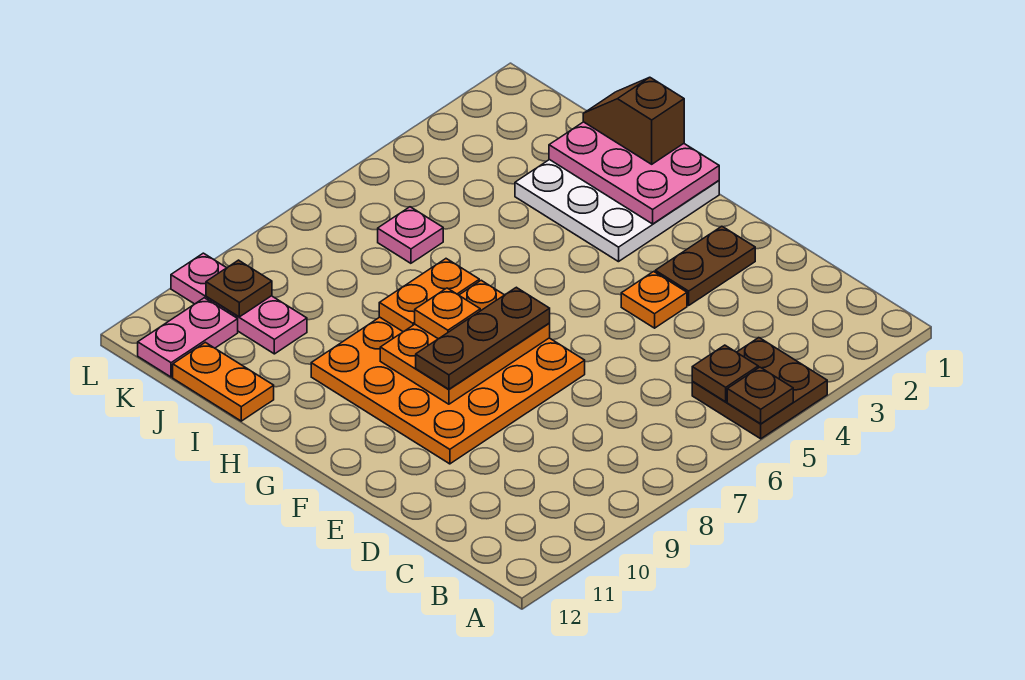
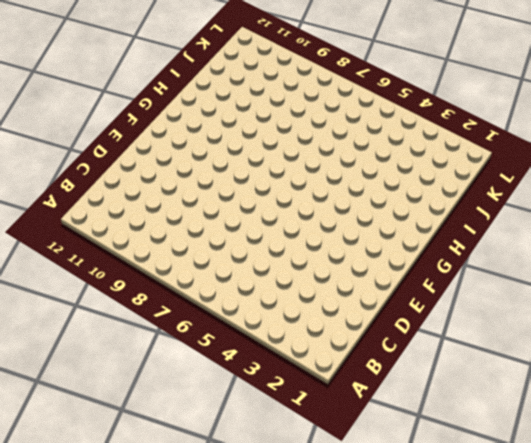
none -> brown plate A4:B5 level 1
none -> brown plate E2:E3 level 1
none -> orange plate E4 level 1

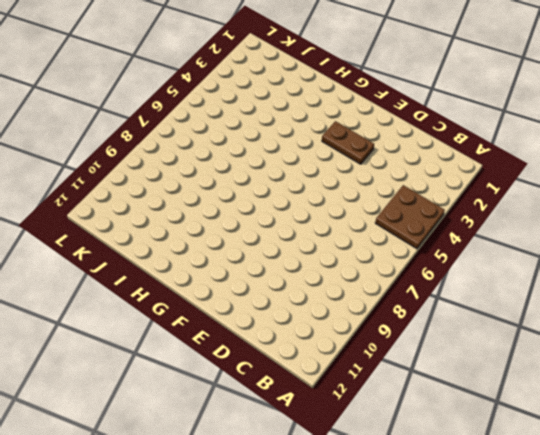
brown plate E3:F3 level 1 -> brown plate E2:E3 level 1
none -> orange plate E4 level 1
none -> orange plate E7:H10 level 1
none -> white plate G1:I3 level 1

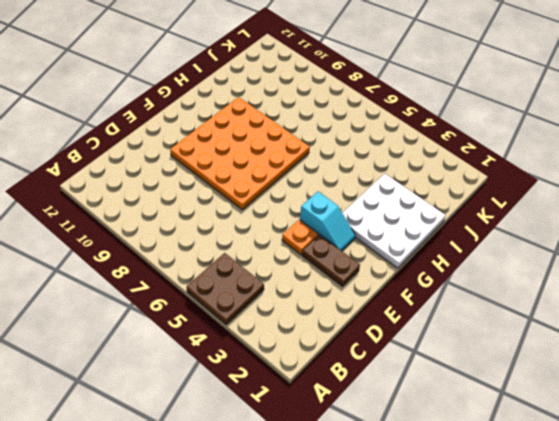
cyan slope F3:F4 level 1 top 4 -> none
none -> orange plate I12:J12 level 1
none -> pink plate J6 level 1
none -> pink plate J10:L10 level 1

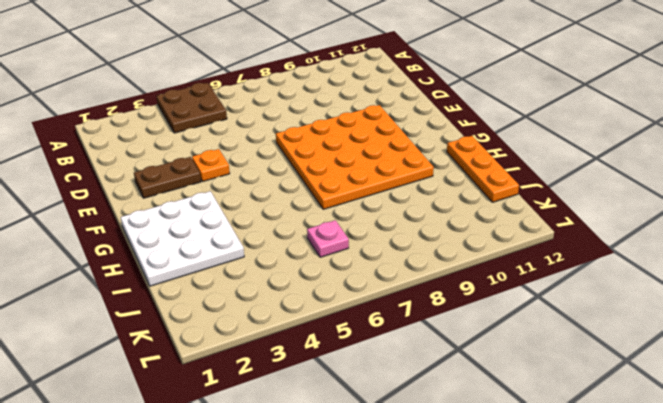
orange plate H12:J12 level 1 -> orange plate I12:J12 level 1
none -> pink plate J10:L10 level 1
none -> pink plate K11:K12 level 1
none -> brown plate A5 level 2

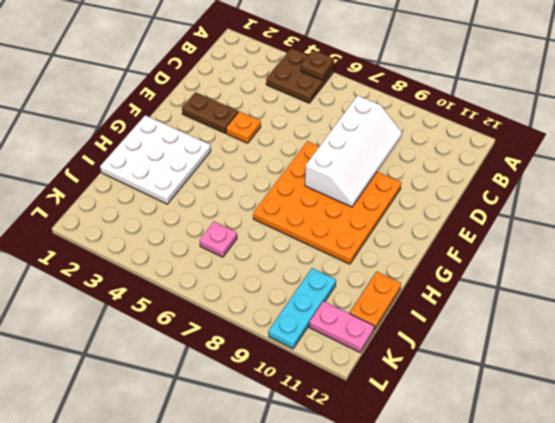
white slope C8:F9 level 2 top 8 -> orange plate F7:G9 level 2
cyan plate J10:L10 level 1 -> pink plate J10:L10 level 1
none -> brown plate B5 level 2
none -> pink plate G1:I2 level 2
none -> orange plate H7:H8 level 2

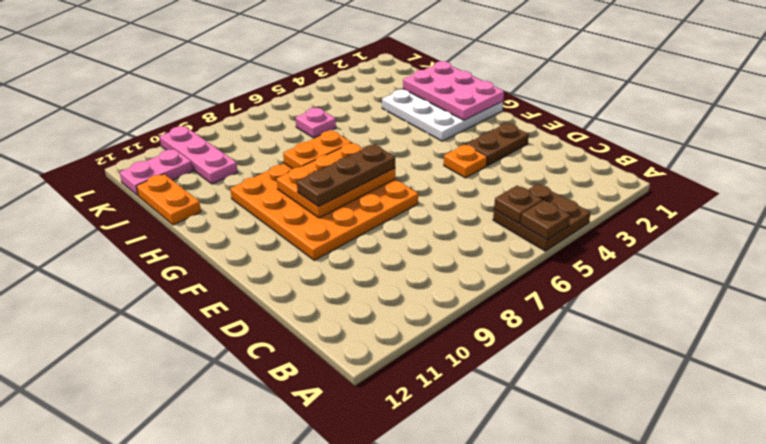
none -> brown plate K10 level 2
none -> orange plate G8 level 3
none -> brown slope H1:I1 level 3 top H

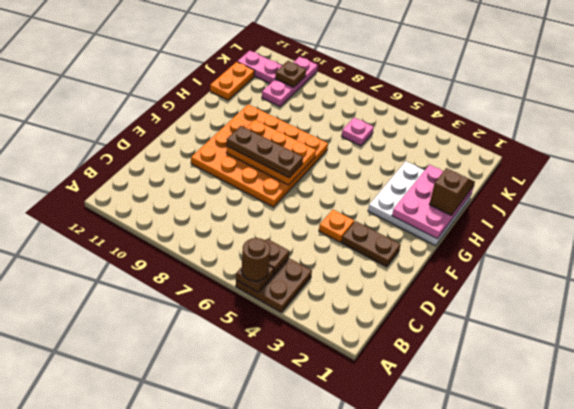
brown round brick A5 level 3 -> none
none -> orange plate H7:H8 level 2
none -> orange plate G8 level 3

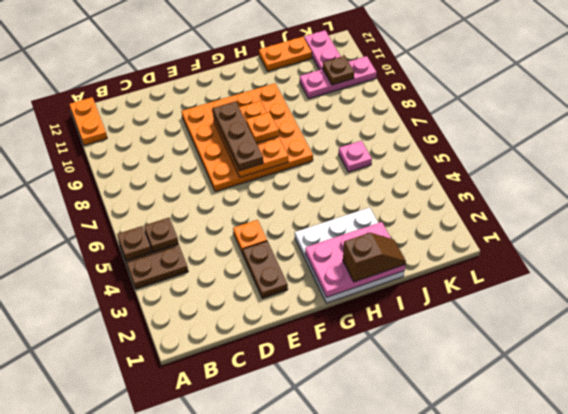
orange plate A11:A12 level 1 -> orange plate H7:H8 level 2

